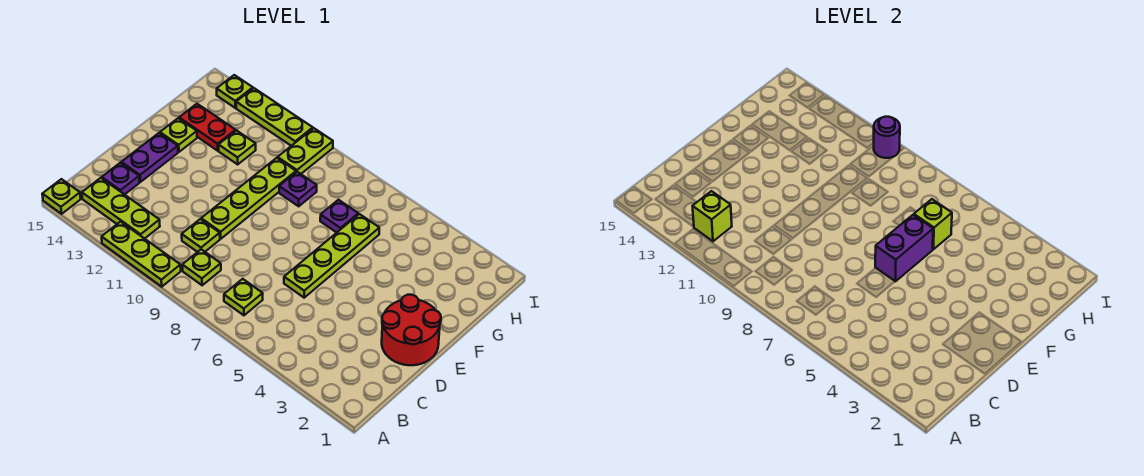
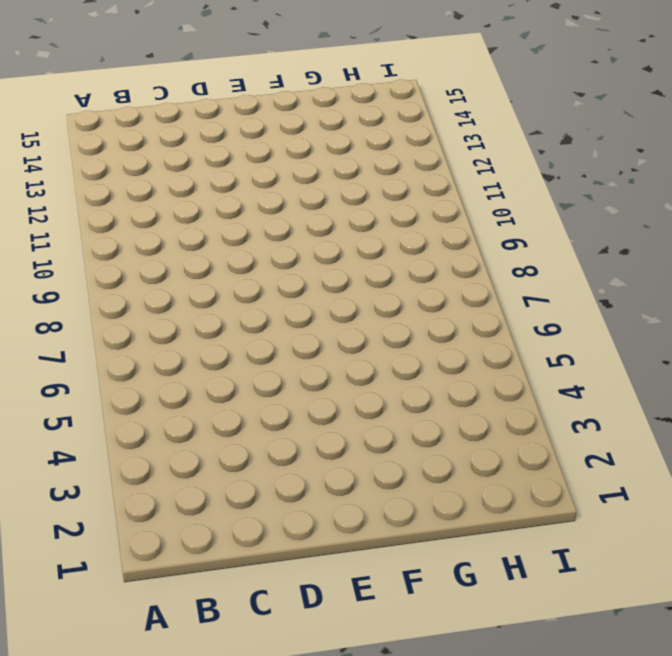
none -> lime plate A10:A12 level 1
none -> lime plate A15 level 1
none -> lime plate B7 level 1

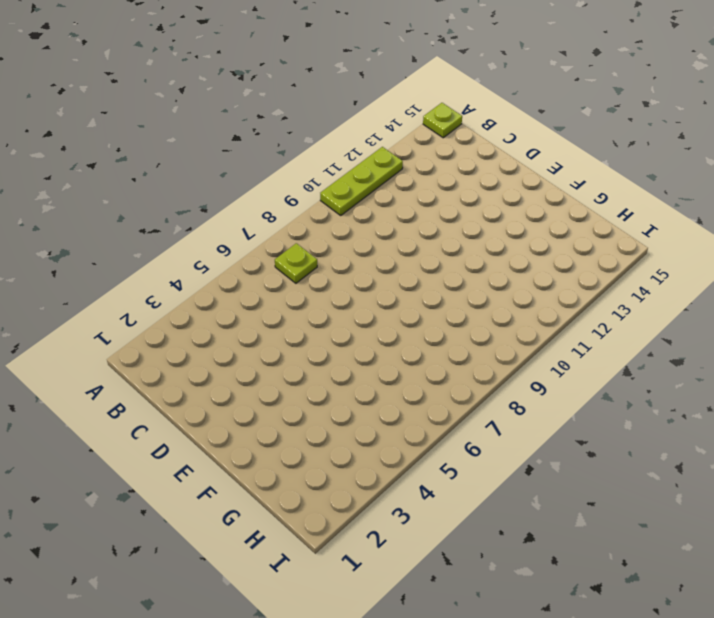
none -> lime plate B9 level 1
none -> lime plate B12:B14 level 1
none -> lime plate C10 level 1

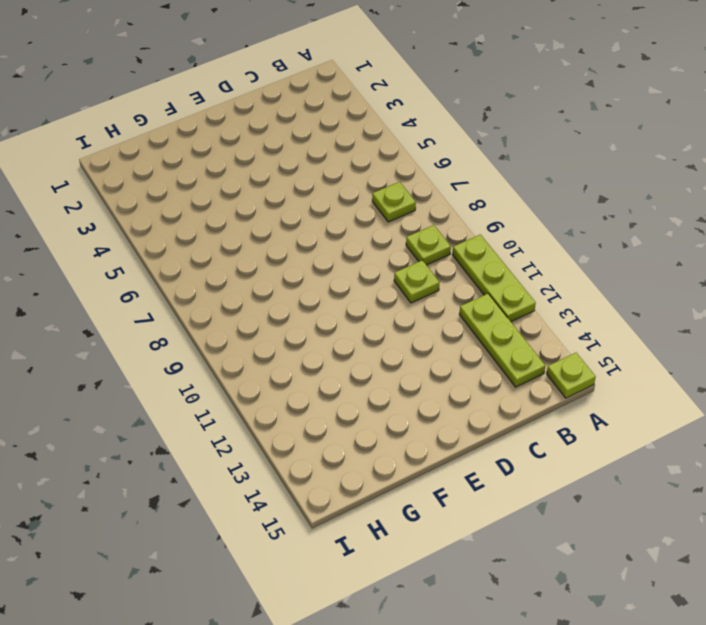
none -> purple plate C14 level 1
none -> red round brick D1:E2 level 1
none -> lime plate D6:G6 level 1

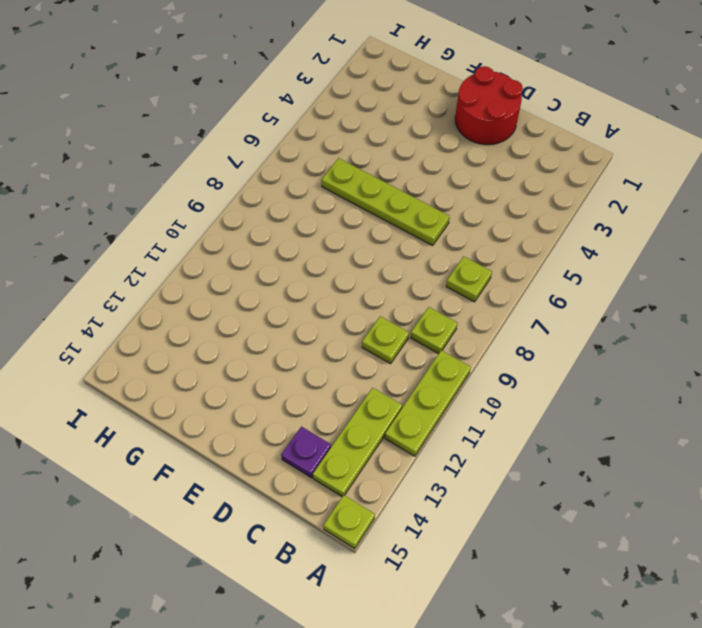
none -> lime plate D10:G10 level 1
none -> purple plate D14:E14 level 1
none -> lime plate F14 level 1

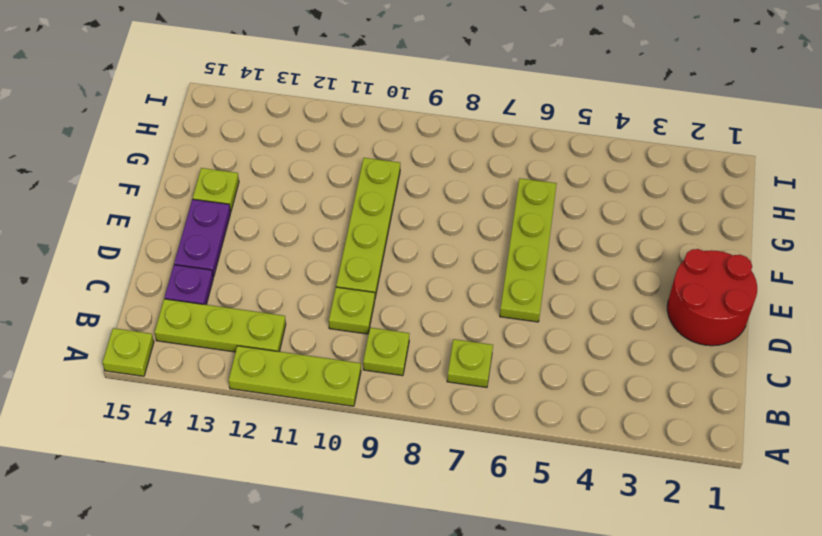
none -> purple plate G7 level 1
none -> purple plate G9 level 1
none -> lime plate G12 level 1

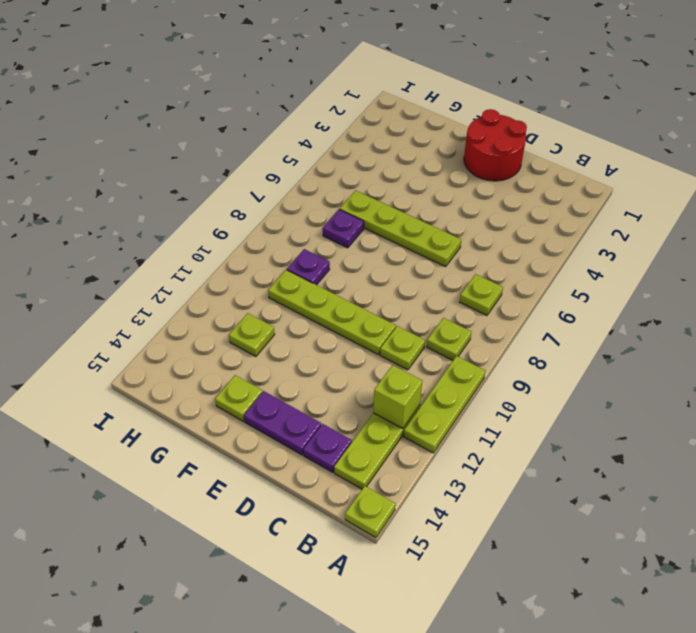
none -> red plate G13:G14 level 1
none -> lime plate H10:I10 level 1
none -> lime plate I11:I13 level 1

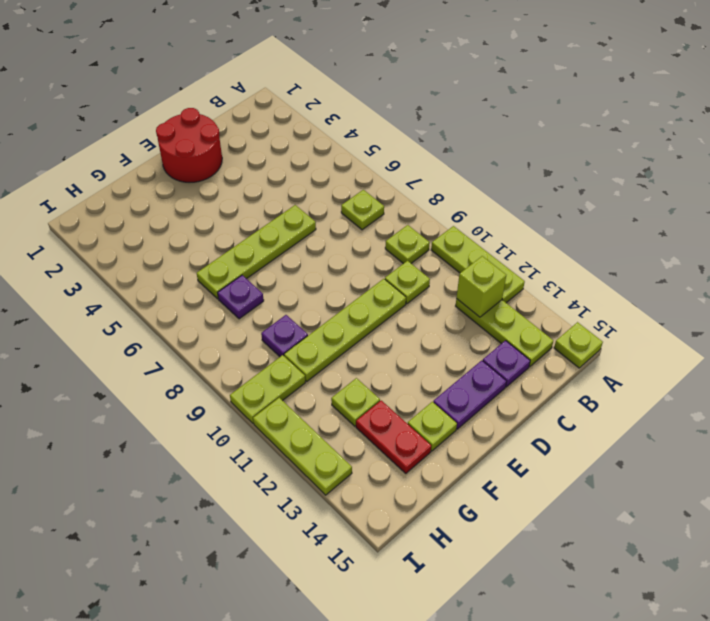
none -> lime plate I14 level 1
none -> purple brick E6:F6 level 2
none -> lime brick G6 level 2

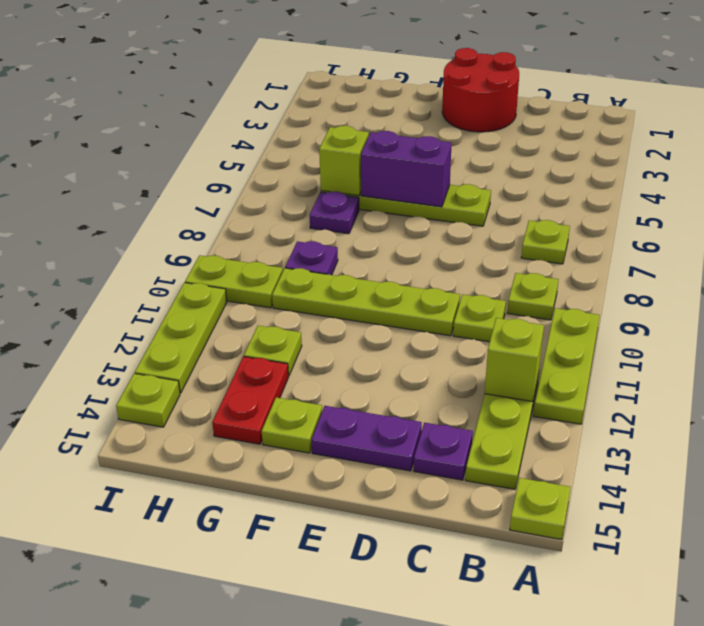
none -> purple round brick I10 level 2

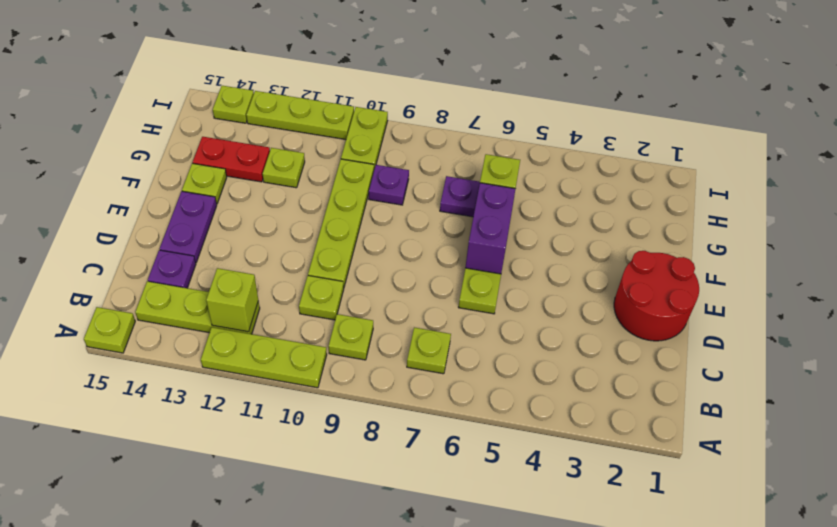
none -> purple round brick I10 level 2

